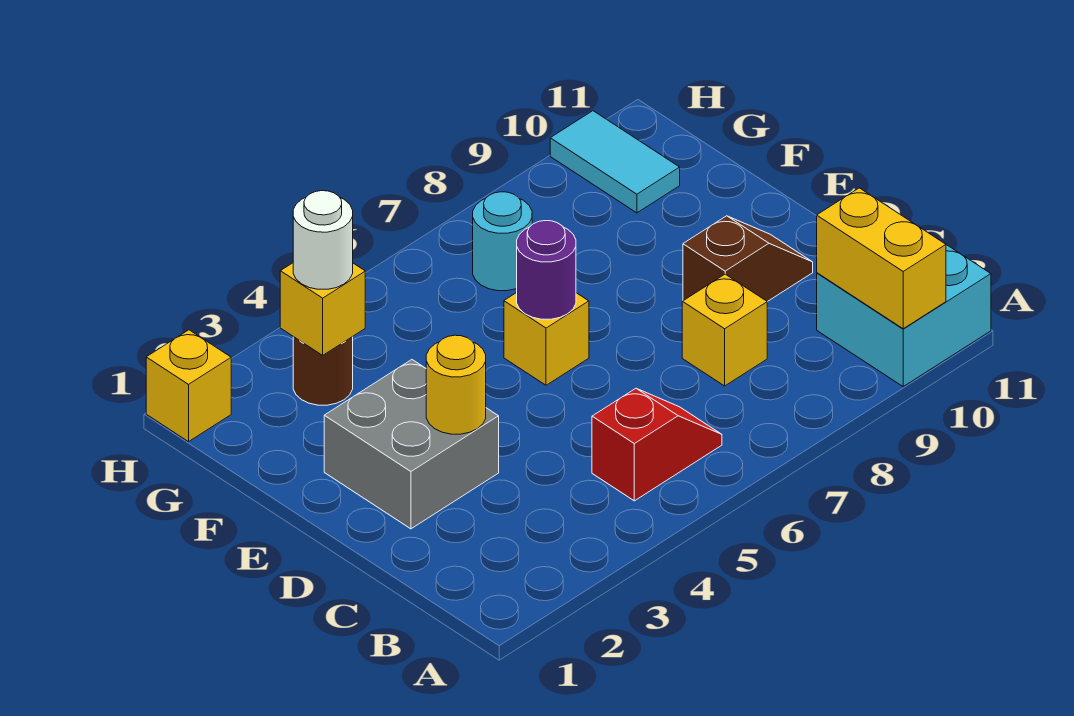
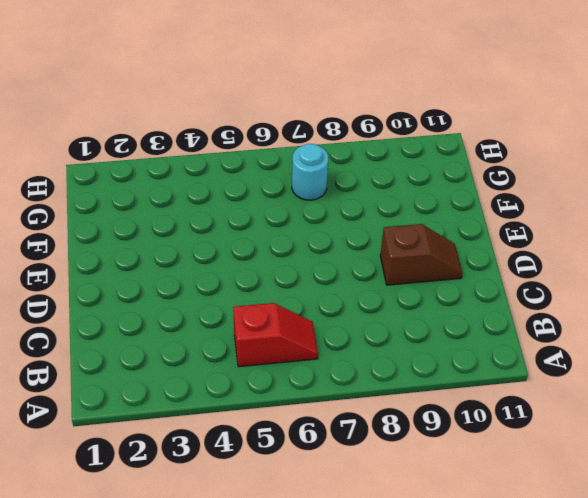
none -> cyan brick A10:B11 level 1
none -> yellow brick C8 level 1
none -> grey brick D2:E3 level 1

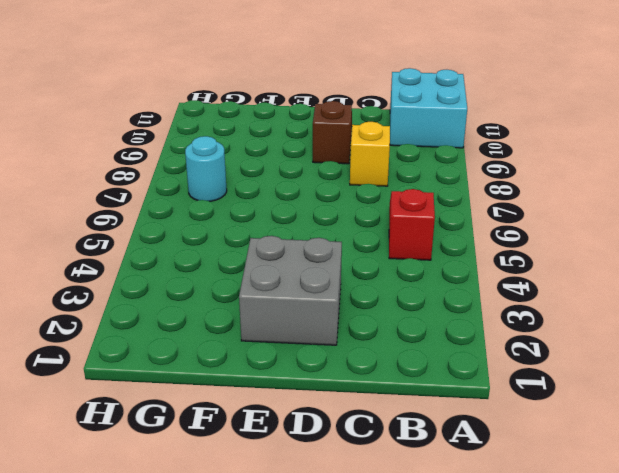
none -> yellow brick E6 level 1
none -> brown round brick G3 level 1
none -> cyan tile G10:H10 level 1

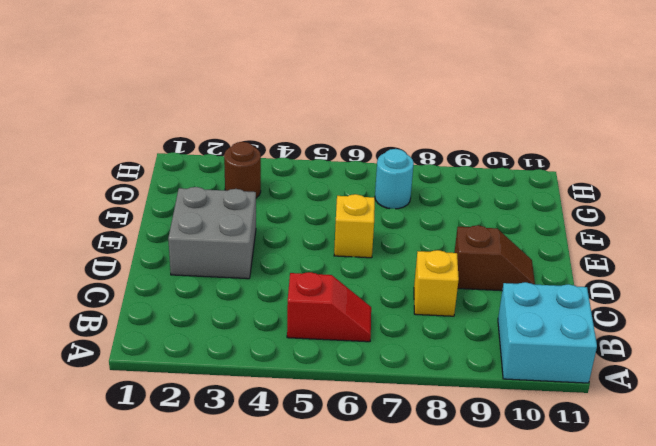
none -> cyan tile G10:H10 level 1
none -> yellow brick H1 level 1
none -> yellow brick A10:B10 level 2

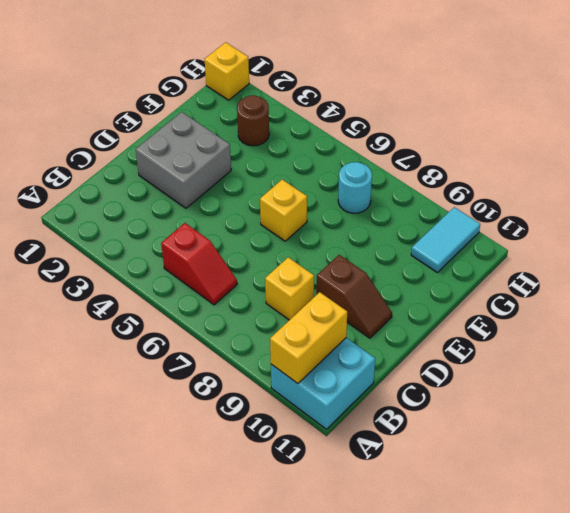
none -> yellow round brick D3 level 2
none -> purple round brick E6 level 2
none -> yellow brick G3 level 2

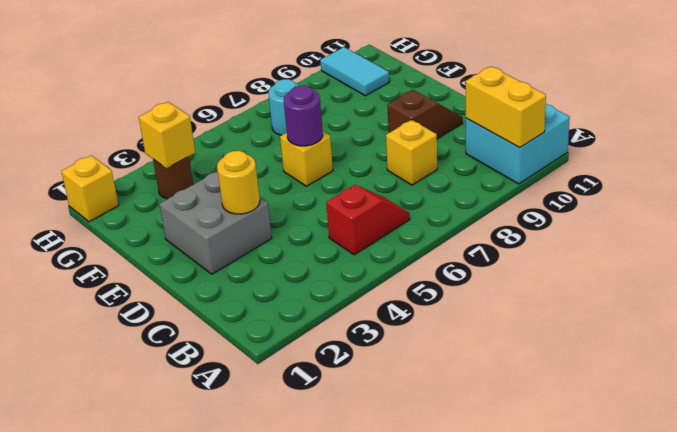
none -> white round brick G3 level 3

